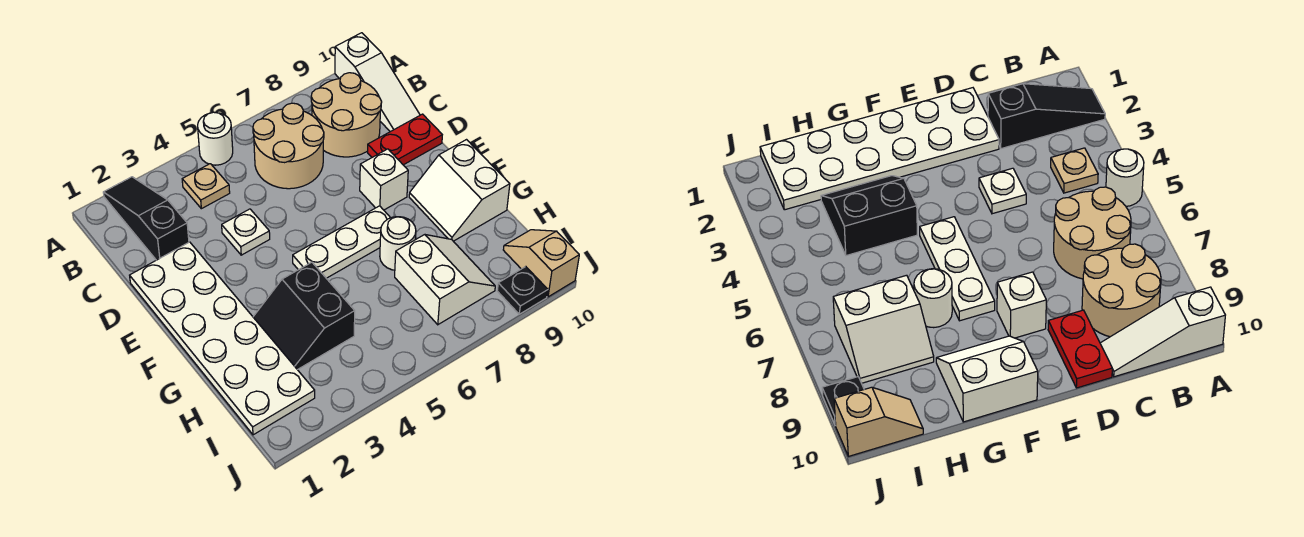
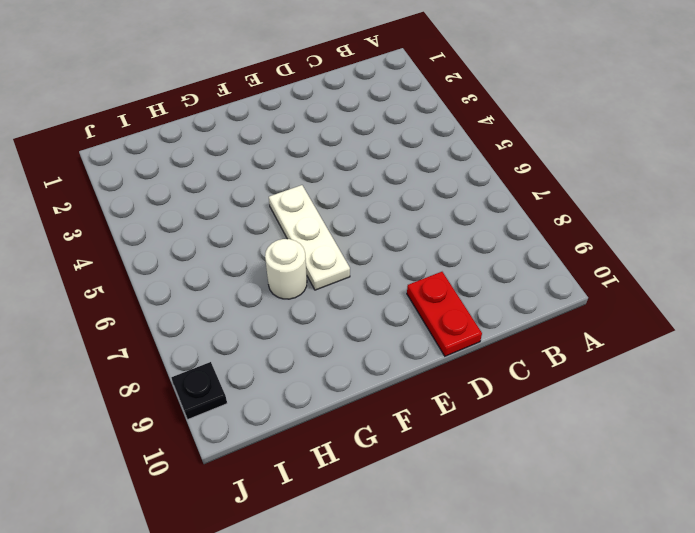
none -> black slope A2:C2 level 1 top C
none -> white round brick A5 level 1
none -> white slope A10:C10 level 1 top A

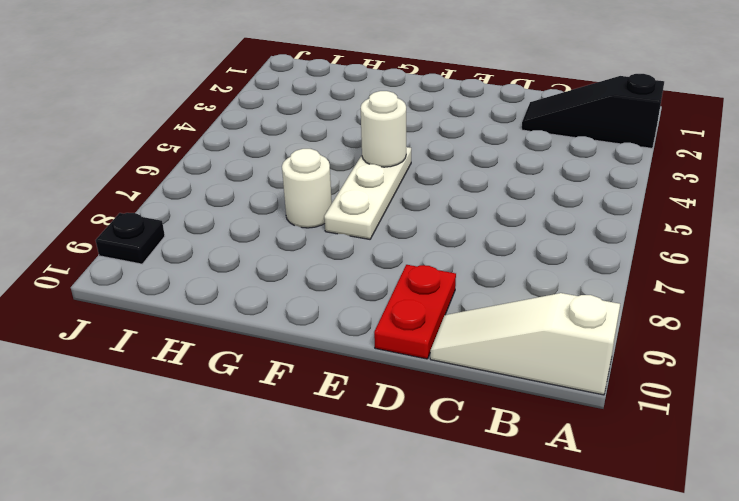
black slope A2:C2 level 1 top A -> black slope A2:C2 level 1 top C
white round brick F5 level 2 -> white round brick A5 level 1
none -> tan plate B4 level 1
none -> tan round brick B6:C7 level 1
none -> tan round brick B8:C9 level 1

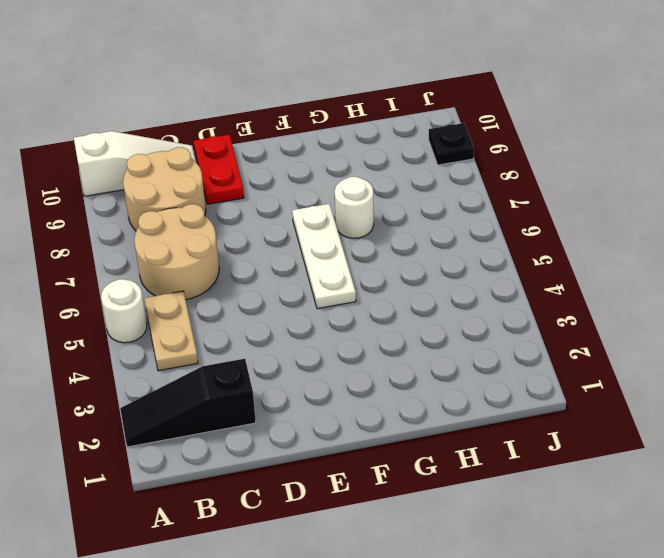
tan plate B4:B5 level 1 -> tan plate B4 level 1
none -> white plate D1:I2 level 1
none -> white plate D4 level 1
none -> white brick E8 level 1

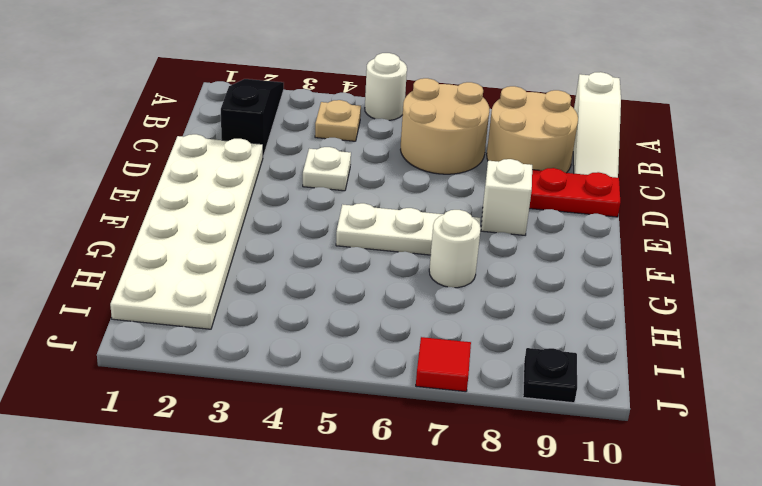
red tile J7 level 1 -> none
none -> white slope F9:G10 level 1 top 10
none -> black slope G3:H4 level 1 top 4
none -> white slope H7:I8 level 1 top 7

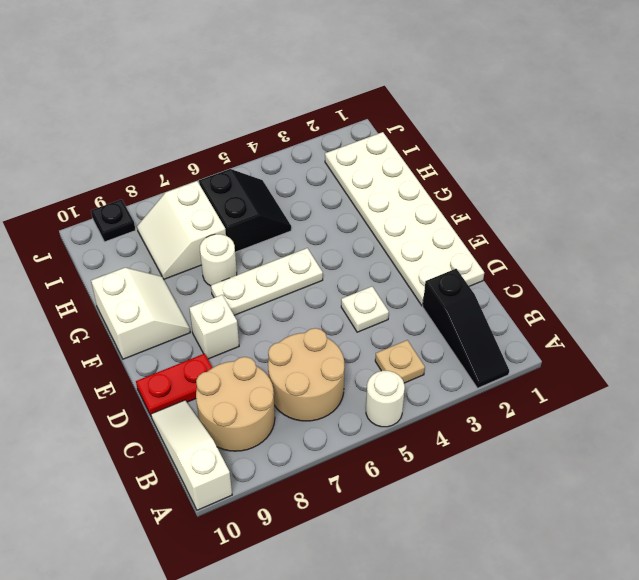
black slope H5:I6 level 1 top 6 -> black slope G3:H4 level 1 top 4
none -> tan slope I10:J10 level 1 top J

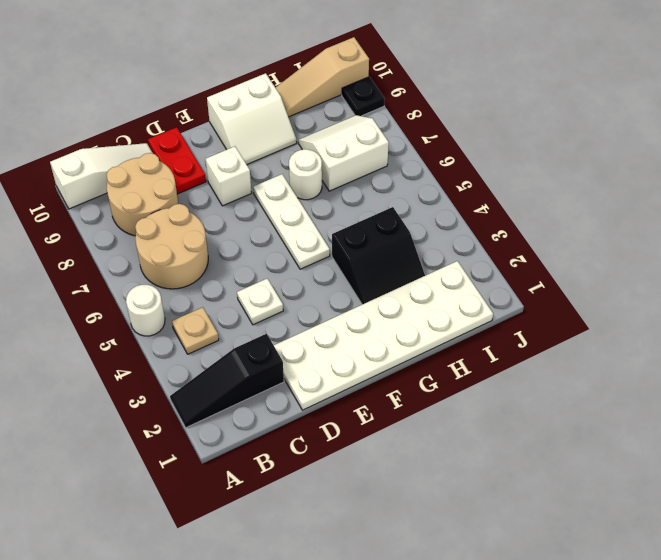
tan slope H10:J10 level 1 top J -> tan slope I10:J10 level 1 top J

